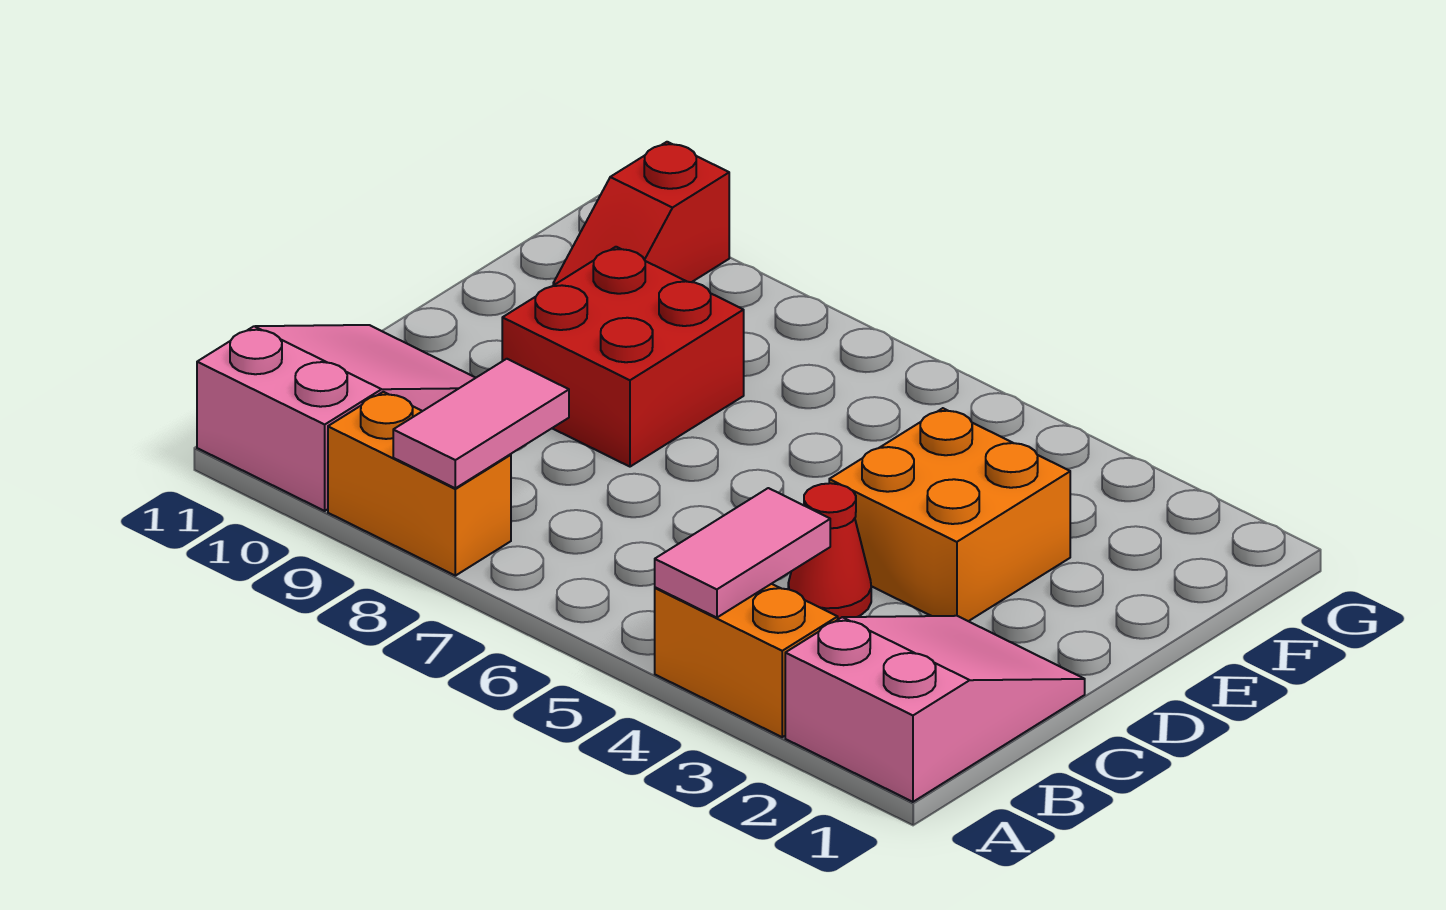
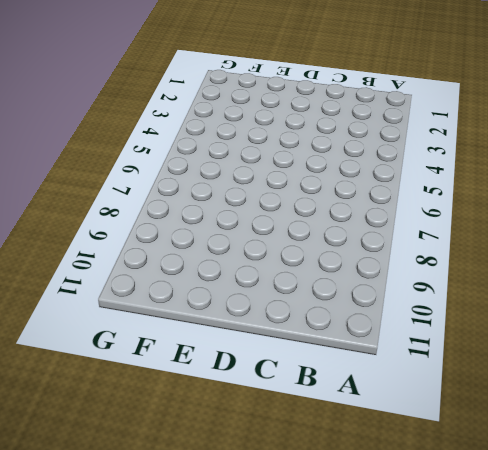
none -> pink slope A1:C2 level 1 top A
none -> orange brick A3:A4 level 1

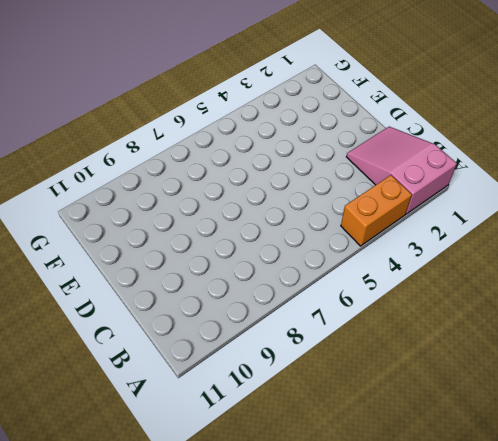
none -> orange brick A8:A9 level 1
none -> pink slope A10:C11 level 1 top A

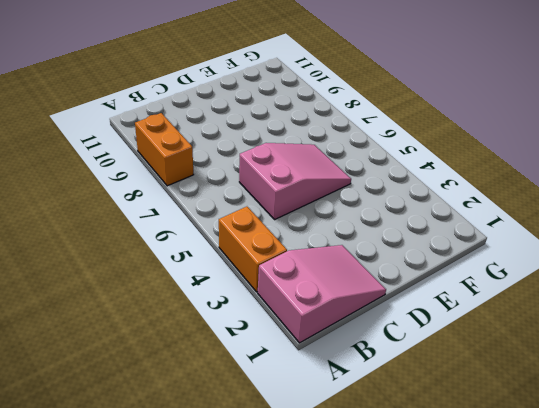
pink slope C5:E6 level 1 top C -> pink slope A10:C11 level 1 top A
none -> red cone C4 level 1
none -> orange brick D3:E4 level 1

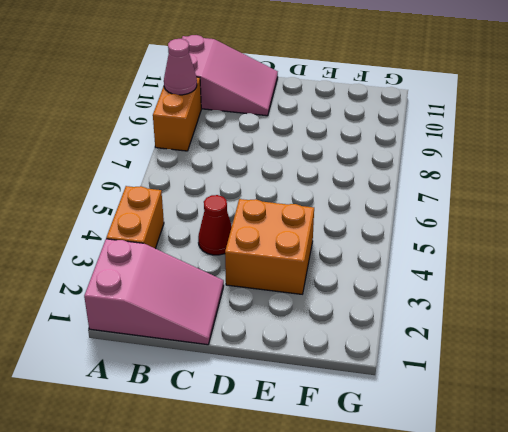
pink cone A9 level 2 -> none
none -> red brick D8:E9 level 1
none -> red slope F10:G10 level 1 top G

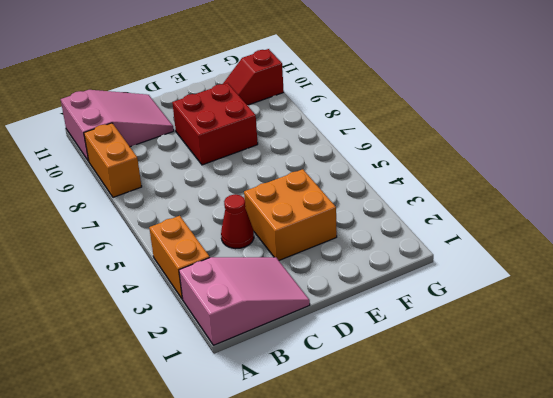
none -> pink tile A4:B4 level 2
none -> pink tile A8:B8 level 2

